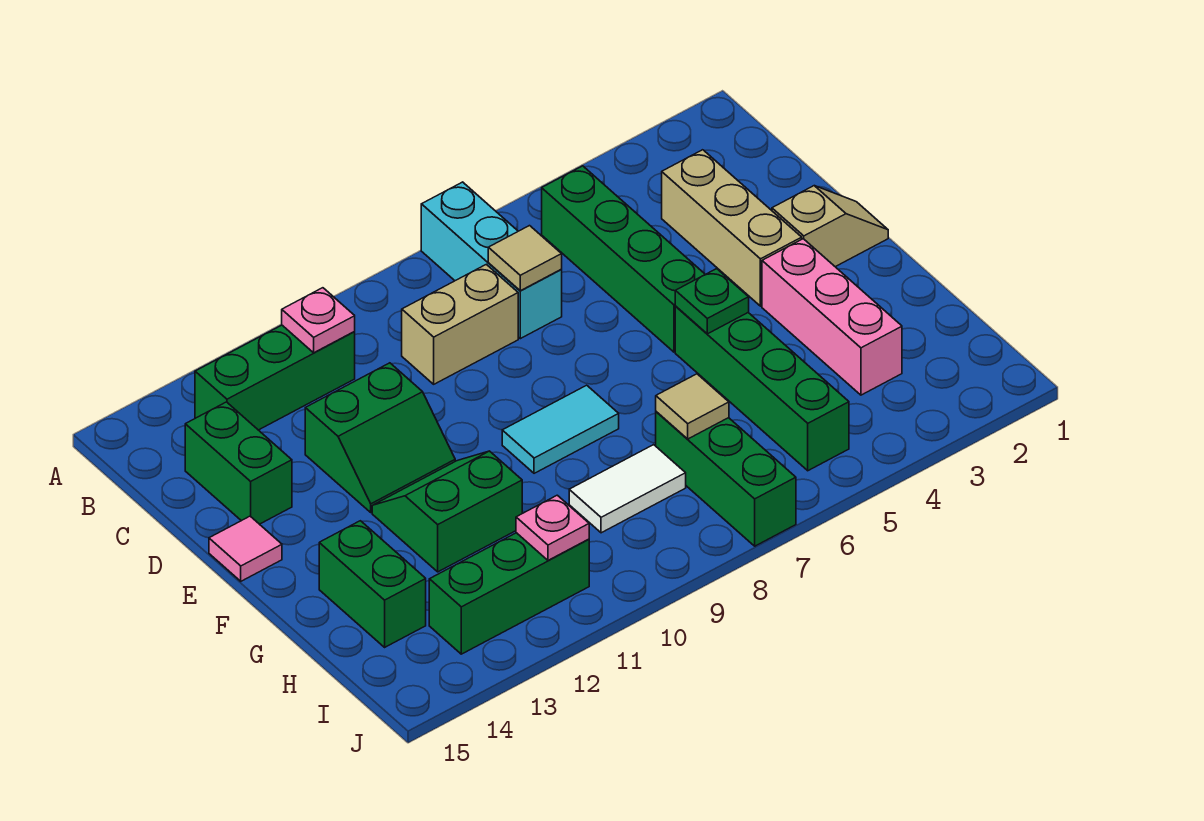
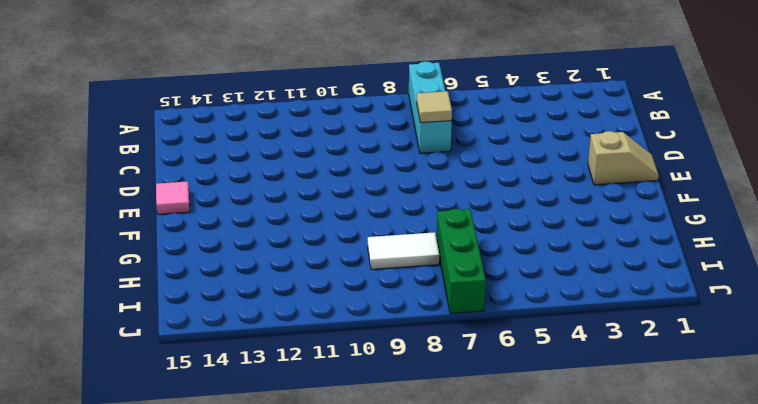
none -> green brick B5:E5 level 1
none -> green brick B11:B13 level 1
none -> tan brick C3:E3 level 1

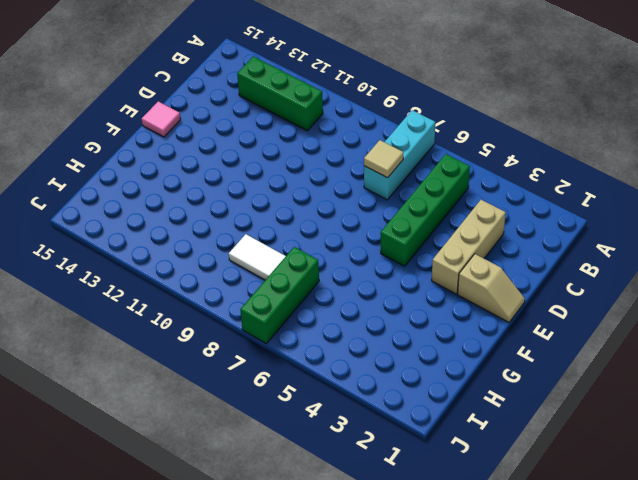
none -> tan brick C8:C9 level 1
none -> green brick C14:D14 level 1
none -> green slope D11:E12 level 1 top D

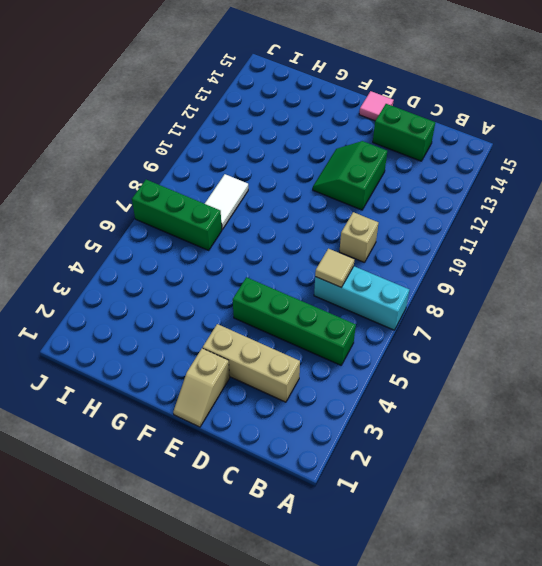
tan brick C9 level 1 -> tan brick C8:C9 level 1
none -> green brick B11:B13 level 1
none -> pink brick F3:H3 level 1
none -> green brick F5:I5 level 1

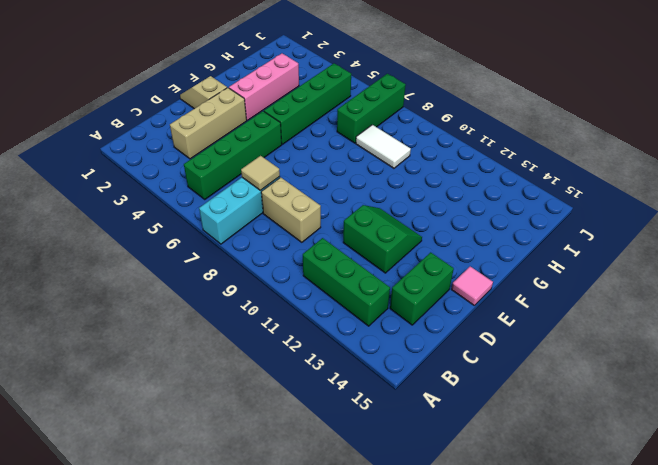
none -> cyan tile F8:F9 level 1
none -> green slope F11:G12 level 1 top G
none -> green brick G14:H14 level 1

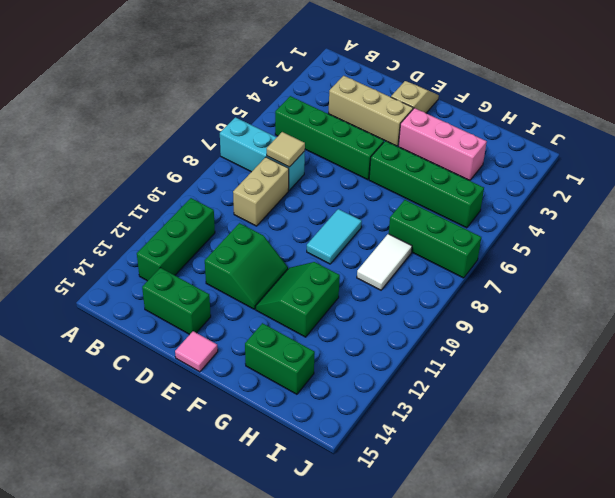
none -> green brick I11:I13 level 1
none -> pink plate B11 level 2
none -> green plate F5 level 2

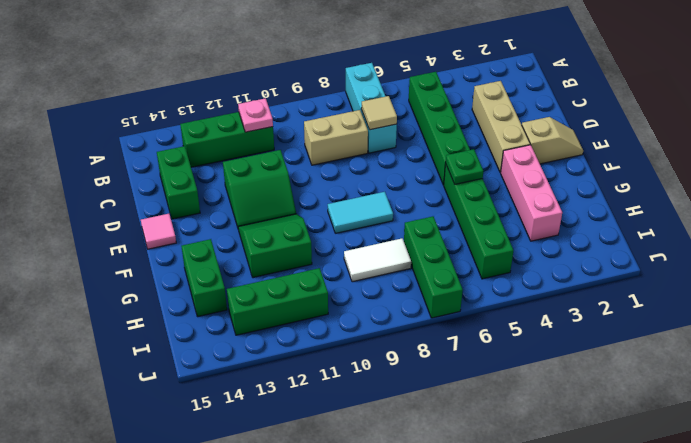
none -> tan tile H7 level 2
none -> pink plate I11 level 2

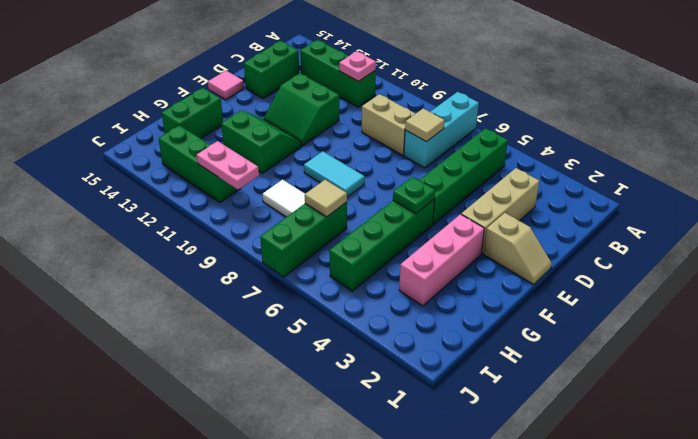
pink plate I10:I11 level 2 -> pink plate I11 level 2

